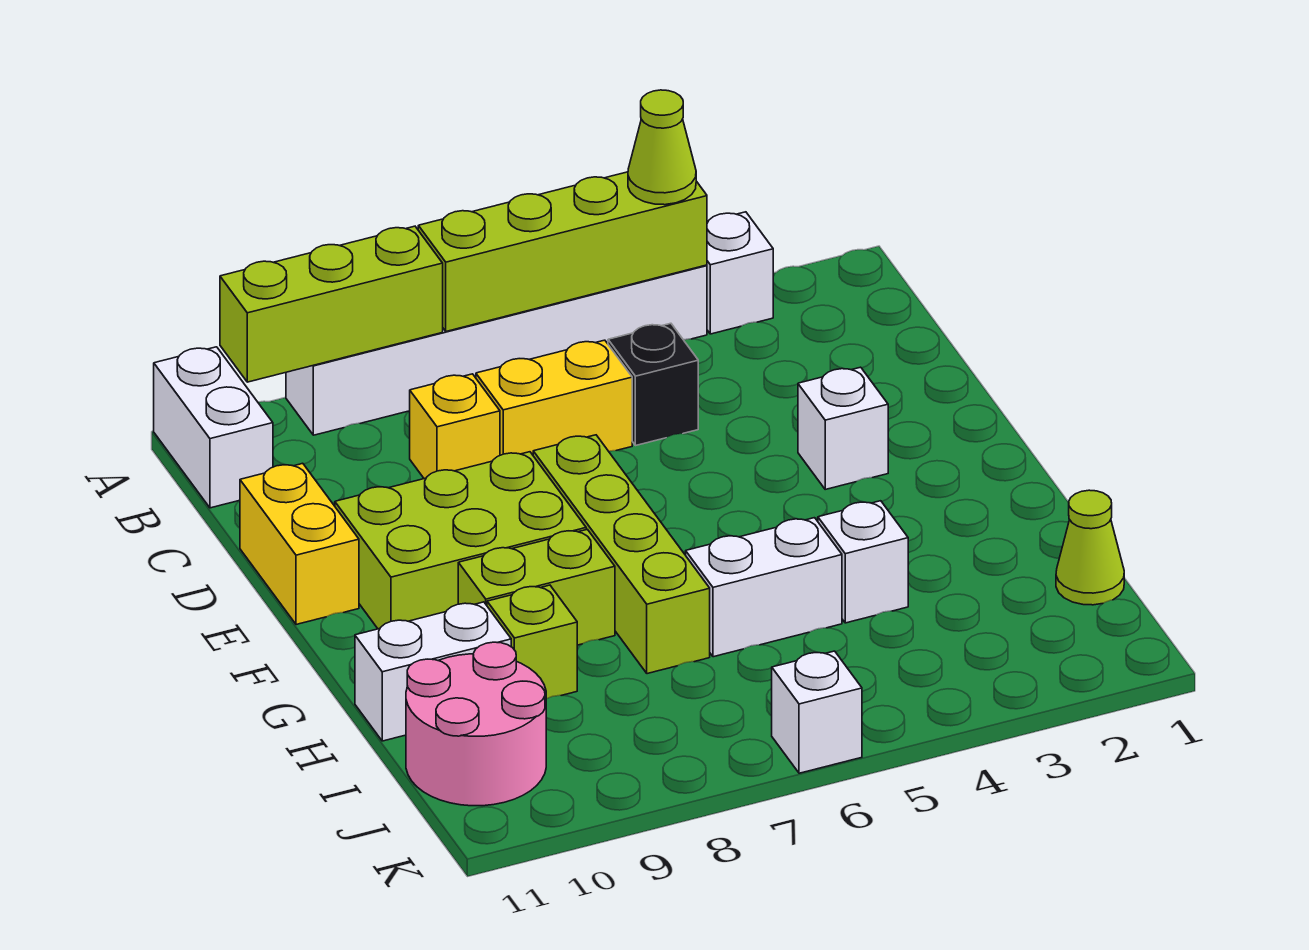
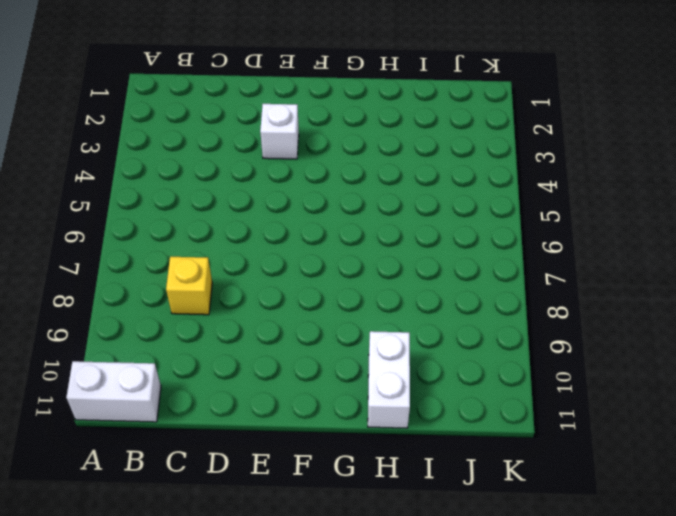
none -> white brick A3 level 1
none -> white brick A4:A9 level 1
none -> black brick C5 level 1

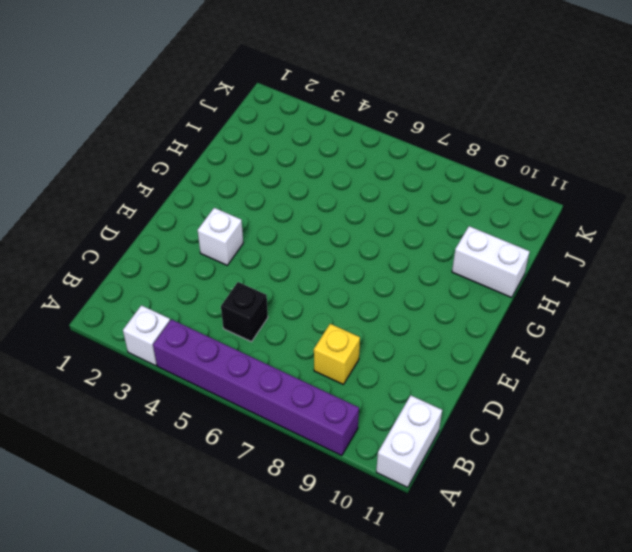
purple brick A4:A9 level 1 -> white brick A4:A9 level 1
none -> yellow brick C6:C7 level 1
none -> yellow brick D11:E11 level 1
none -> lime brick E7:H7 level 1

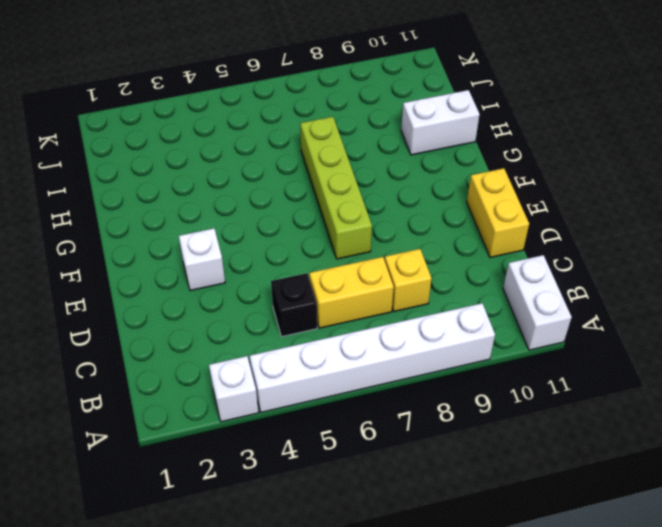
none -> lime brick E8:F10 level 1
none -> lime brick G8:G9 level 1
none -> white brick H4 level 1

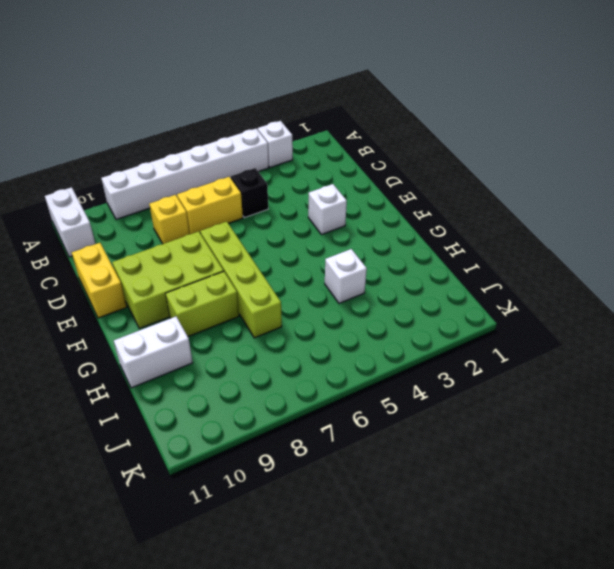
none -> white brick H5:H6 level 1
none -> lime brick H9 level 1
none -> lime cone I1 level 1

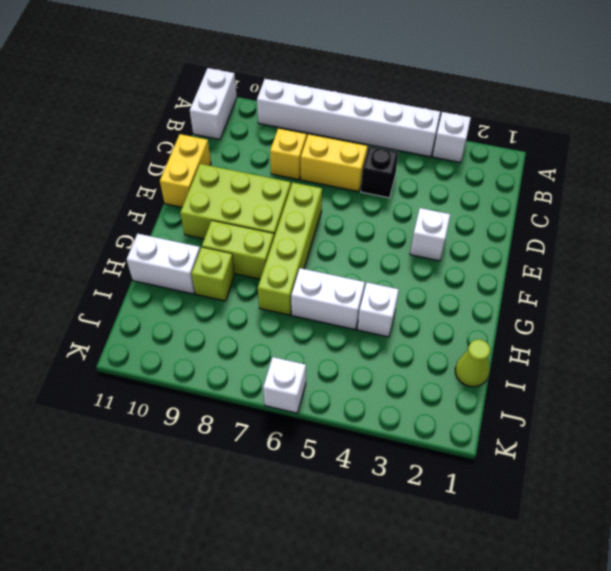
none -> pink round brick I10:J11 level 1
none -> lime brick A4:A7 level 2
none -> lime brick A8:A10 level 2

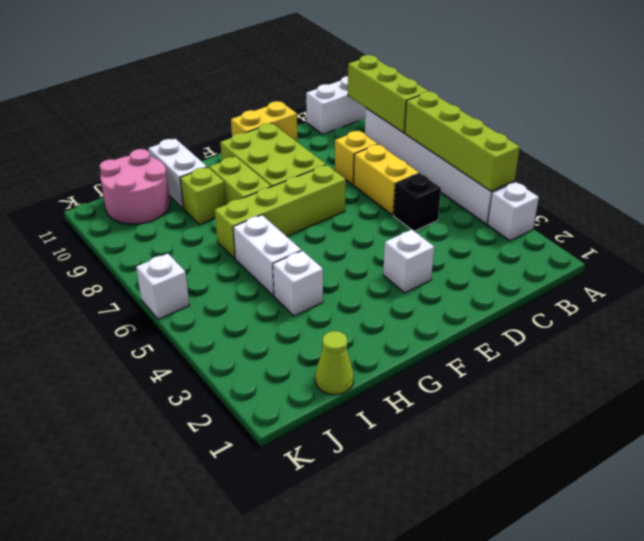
none -> lime cone A4 level 3

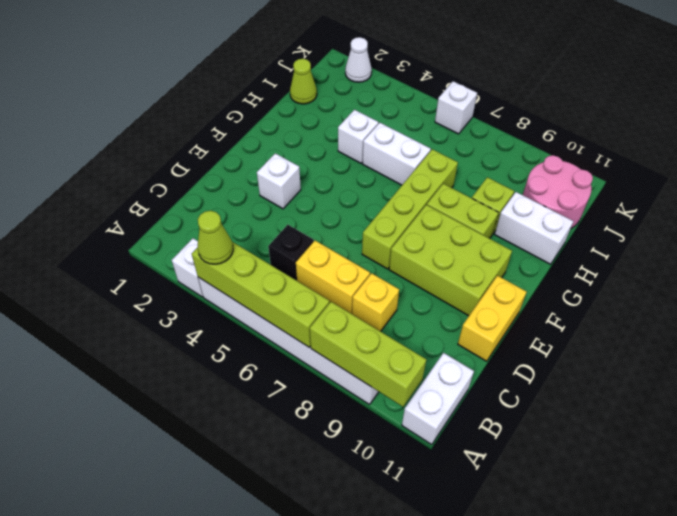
white cone K2 level 1 -> none

